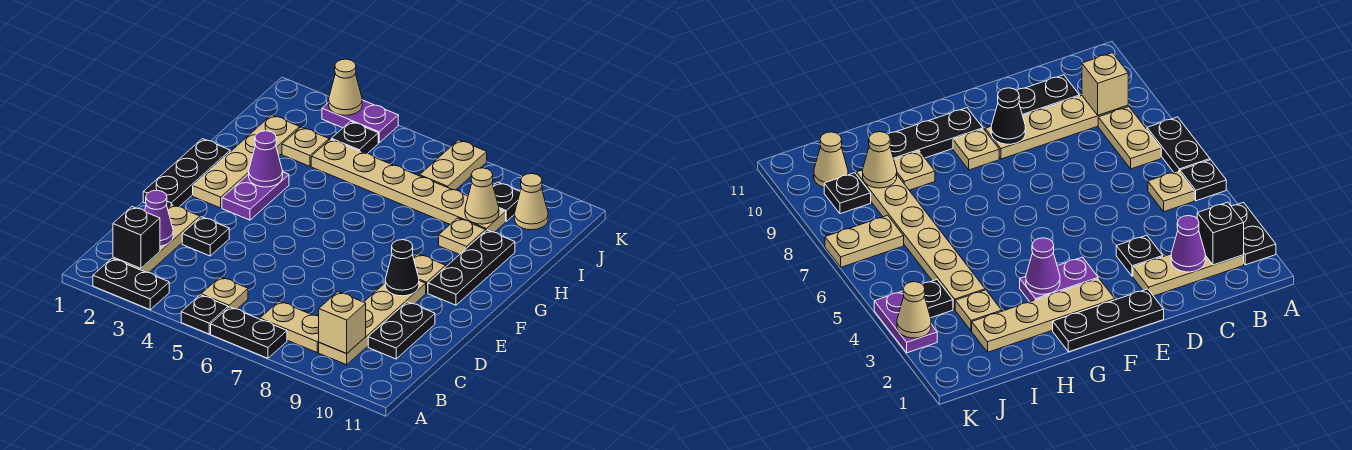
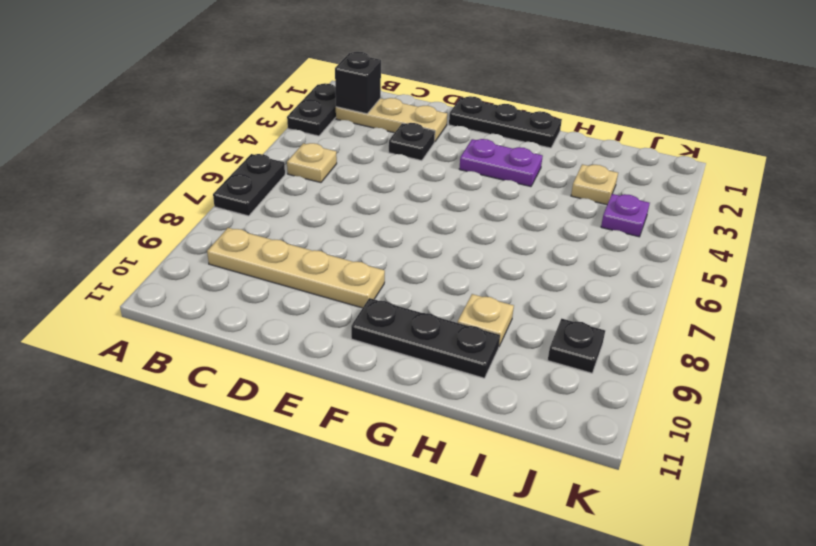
purple plate J4 level 1 -> black plate J4 level 1
none -> black plate A5 level 1
none -> tan plate B7:B8 level 1
none -> black plate C10:D10 level 1

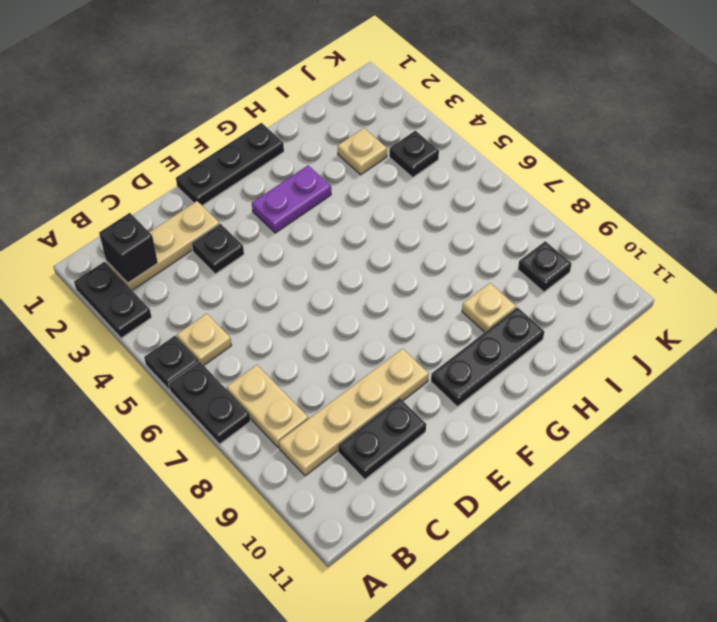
none -> tan plate F2:I2 level 1
none -> tan plate F9 level 1
none -> tan plate I4:I9 level 1

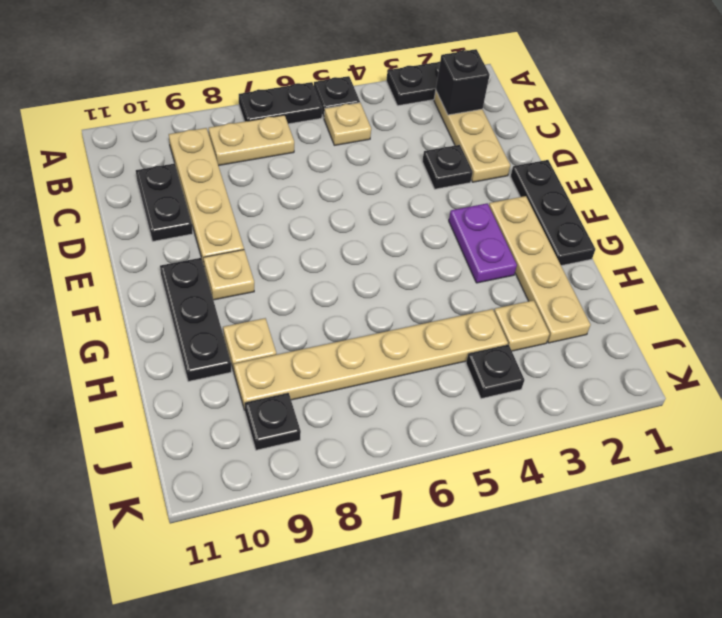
none -> tan plate J7:K7 level 1
none -> tan cone J10 level 1
none -> purple plate K3:K4 level 1

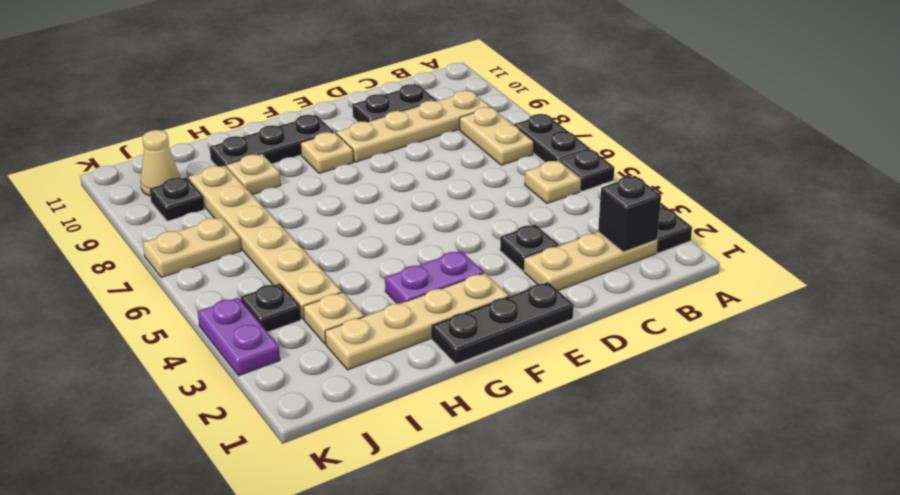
none -> tan brick B9 level 2
none -> purple cone C2 level 2
none -> black cone E9 level 2

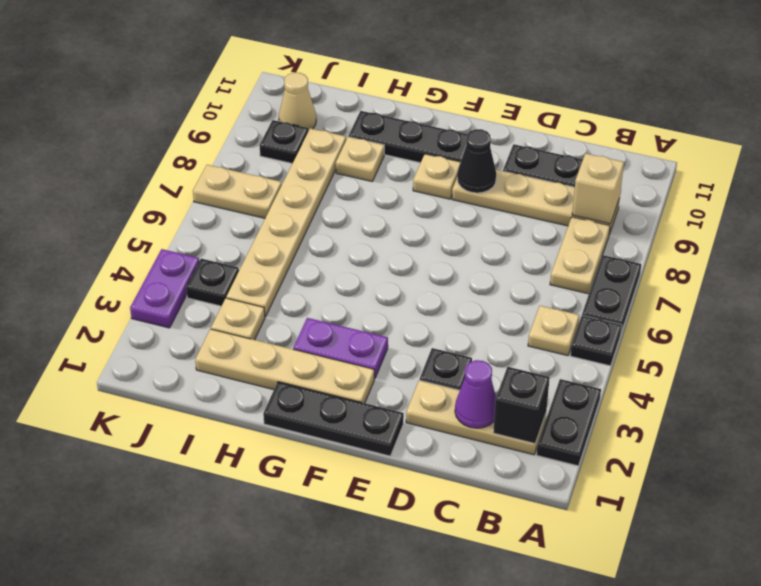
none -> purple cone G3 level 2
none -> tan cone I9 level 2
none -> tan cone K3 level 2

